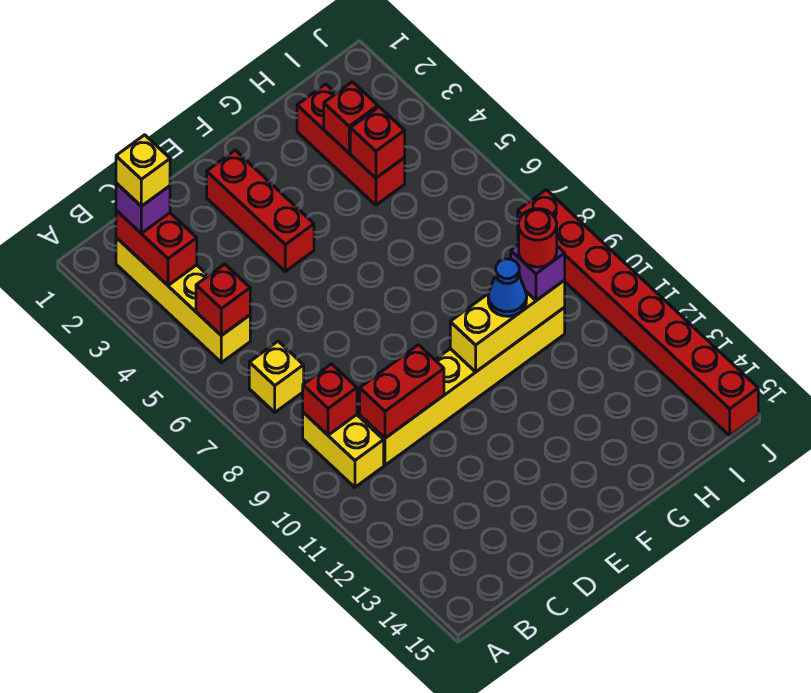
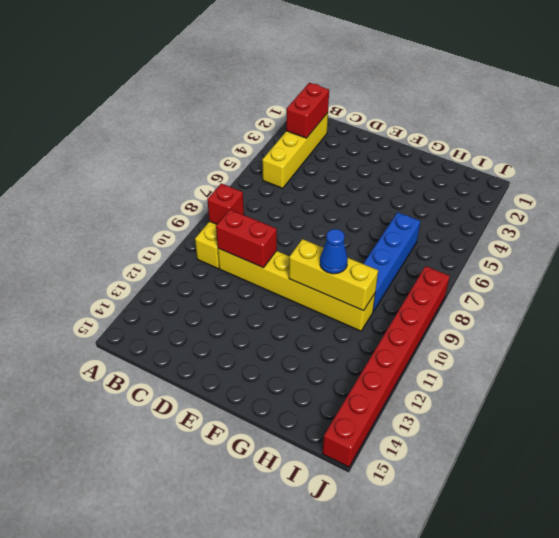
blue brick H6:H9 level 1 -> none
none -> yellow brick B7 level 1
none -> red brick E2:E4 level 1
none -> red brick H2:H4 level 1

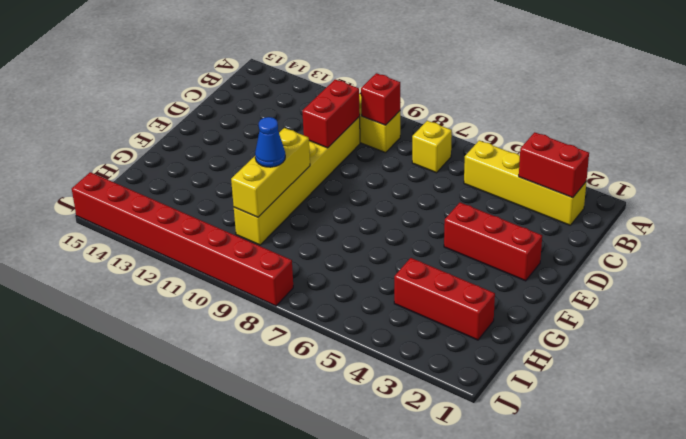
none -> red brick B5 level 2
none -> red brick H3 level 2
none -> red brick H4 level 2

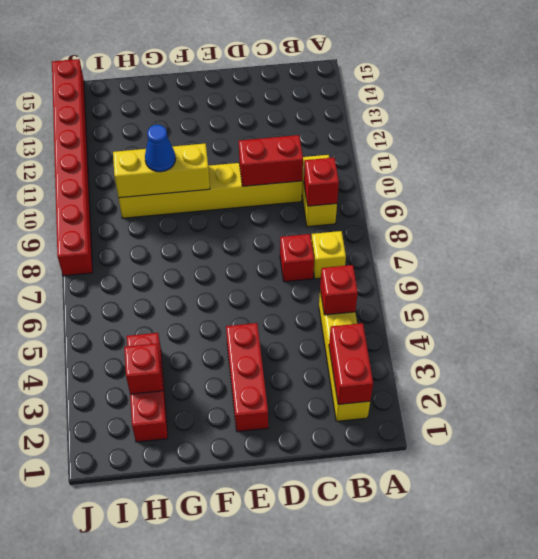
red brick C7 level 1 -> red brick H4 level 2
none -> purple brick B2 level 3
none -> purple brick H10 level 3
none -> yellow brick B2 level 4

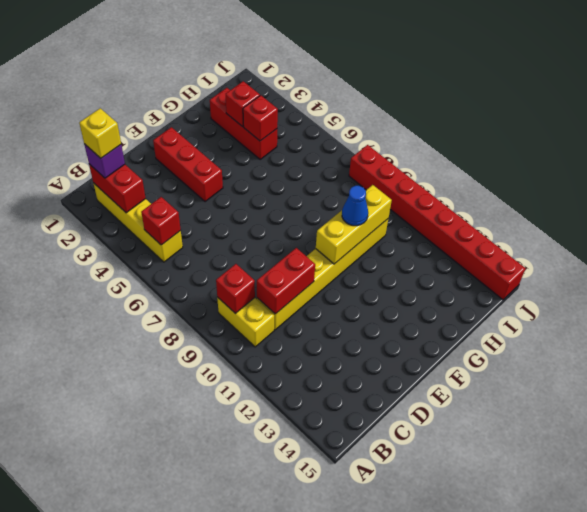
none -> yellow brick B7 level 1
none -> purple brick H10 level 3
none -> red round brick H10 level 4

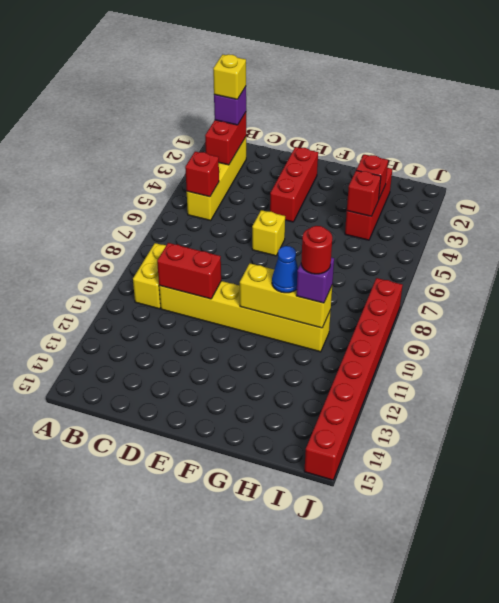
yellow brick E6 level 1 -> yellow brick B7 level 1
none -> red brick B9 level 2

